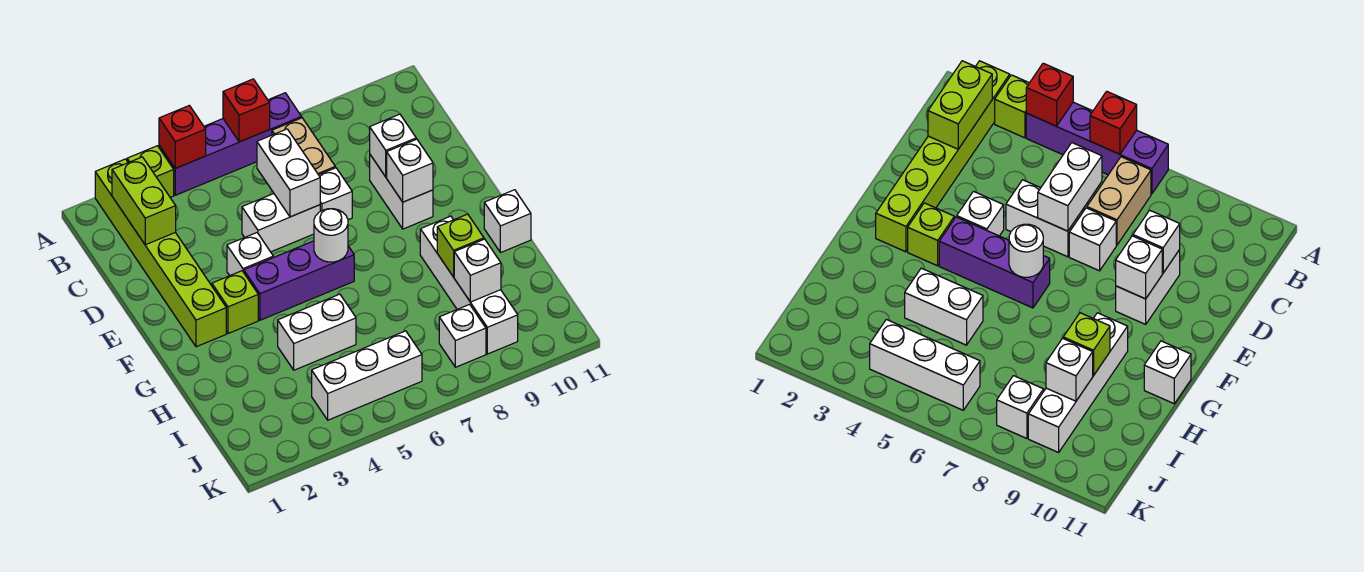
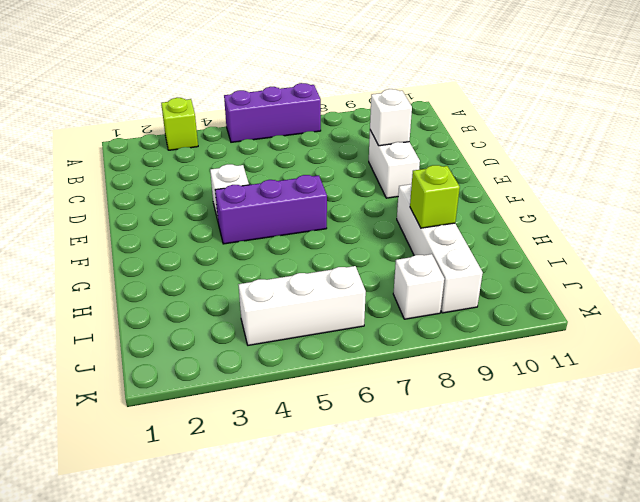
purple brick A5:A7 level 1 -> purple brick A4:A7 level 1
none -> lime brick A2:F2 level 1
none -> tan brick B7:C7 level 1
none -> white brick D5:D6 level 1

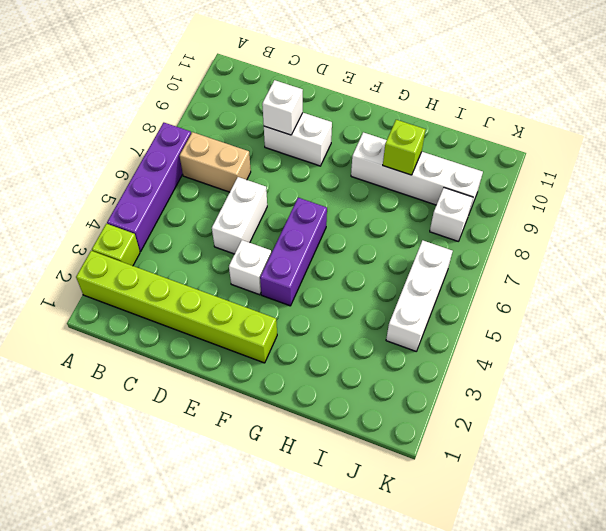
none -> white brick D7 level 1
none -> lime brick F3 level 1
none -> white brick G11 level 1

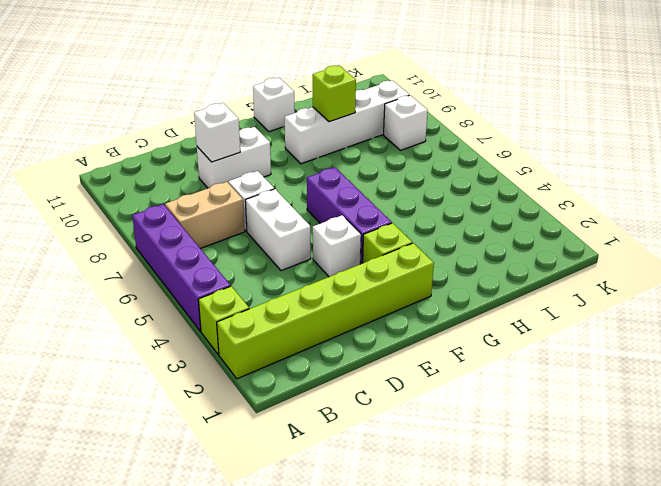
none -> white brick H4:H5 level 1
none -> white brick J4:J6 level 1
none -> red brick A4 level 2

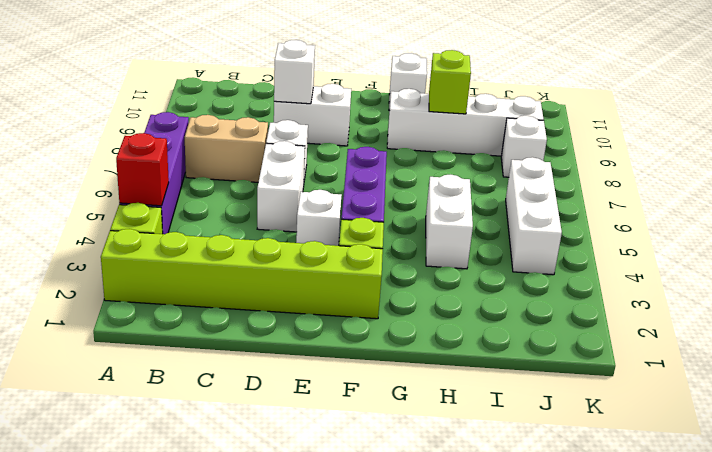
none -> red brick A6 level 2
none -> lime brick B2:C2 level 2
none -> white brick C6:D6 level 2

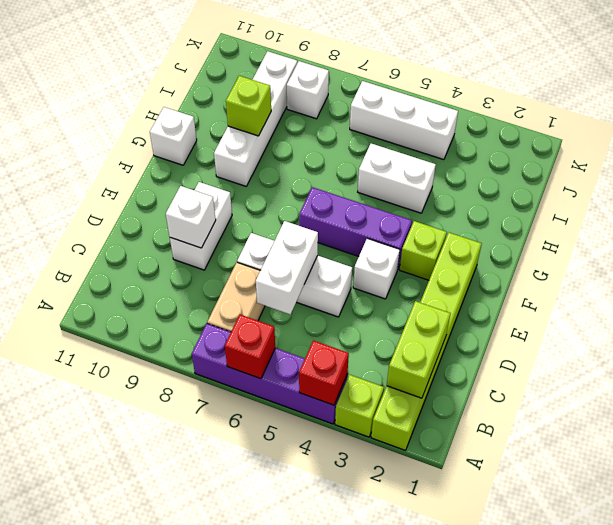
none -> white brick E9 level 2
none -> white round brick F6 level 2
none -> white brick I9 level 2

